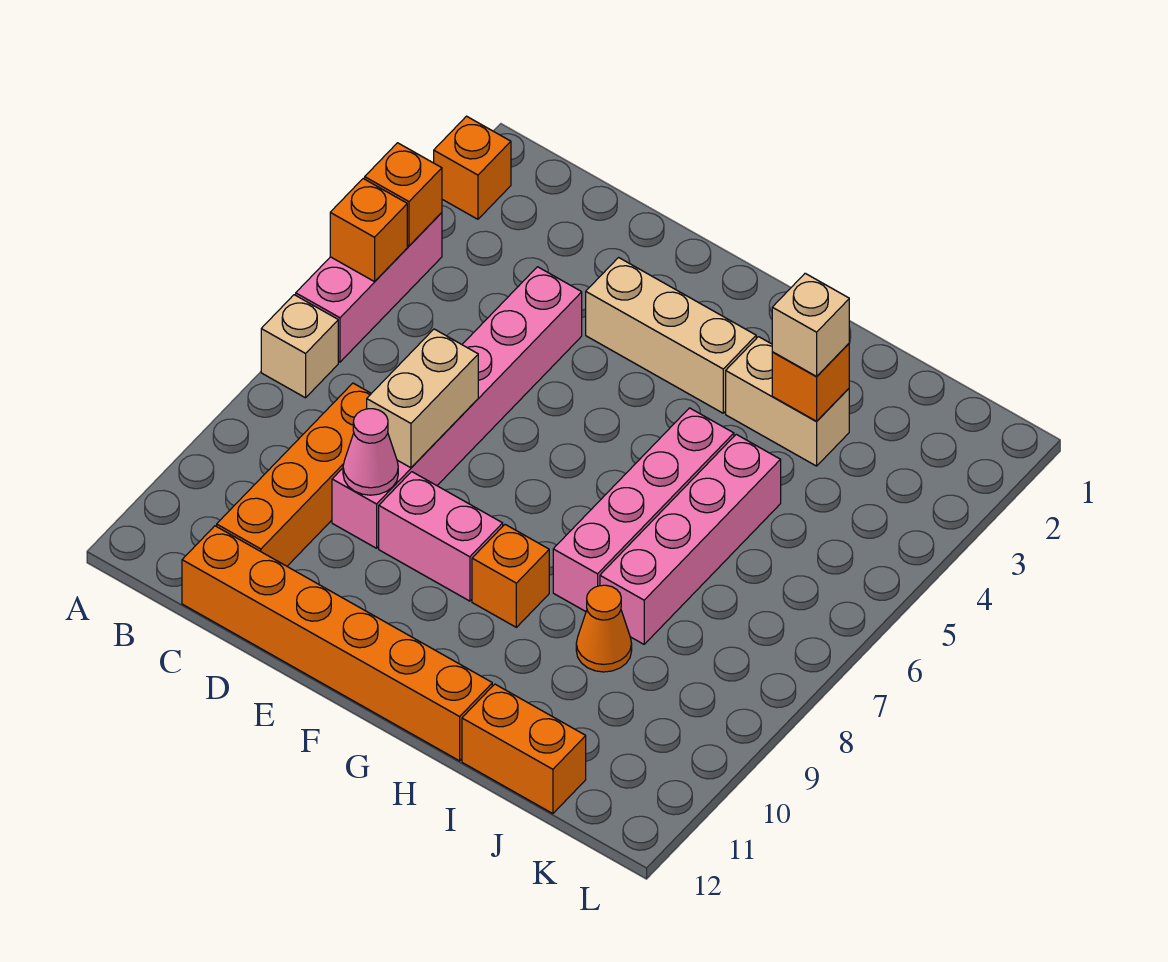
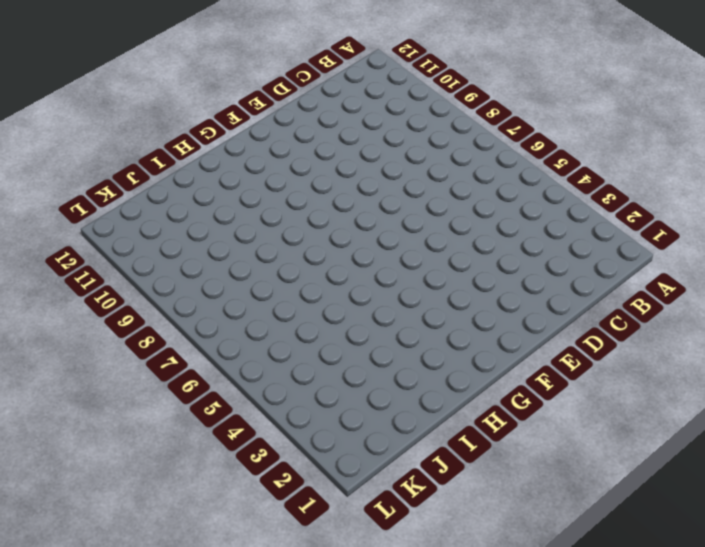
none -> orange brick A2 level 1
none -> pink brick A4:A6 level 1
none -> tan brick A7 level 1

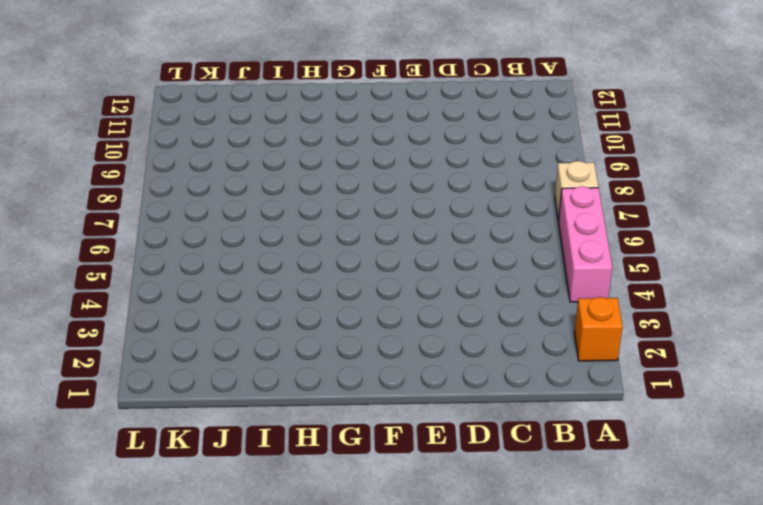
none -> orange brick C8:C11 level 1
none -> orange brick C12:H12 level 1
none -> pink brick D4:D9 level 1

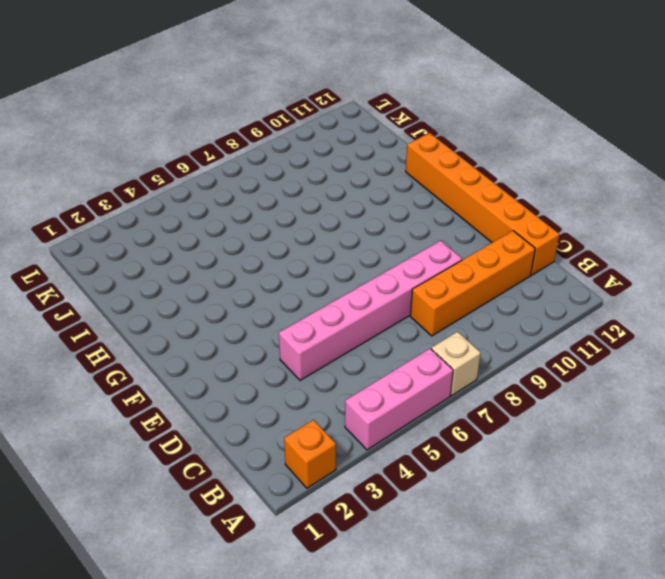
none -> tan brick E3:G3 level 1
none -> pink brick E9:F9 level 1
none -> orange brick G9 level 1

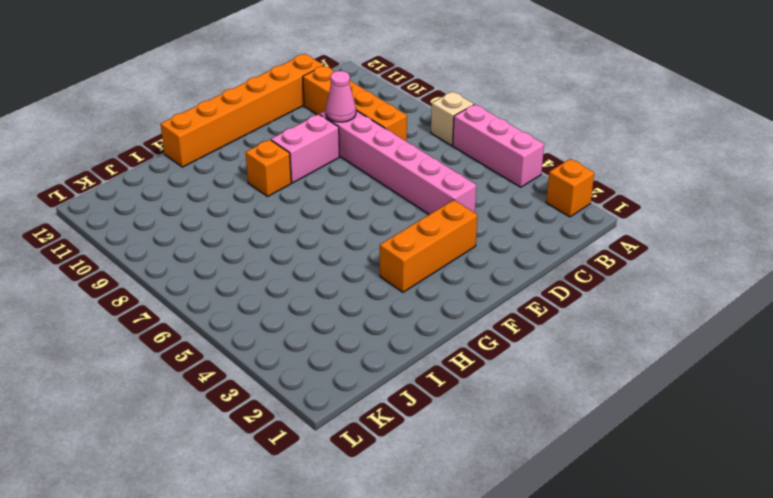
orange brick E3:G3 level 1 -> tan brick E3:G3 level 1
none -> tan brick H3:I3 level 1
none -> pink brick H5:H8 level 1
none -> pink brick I5:I8 level 1

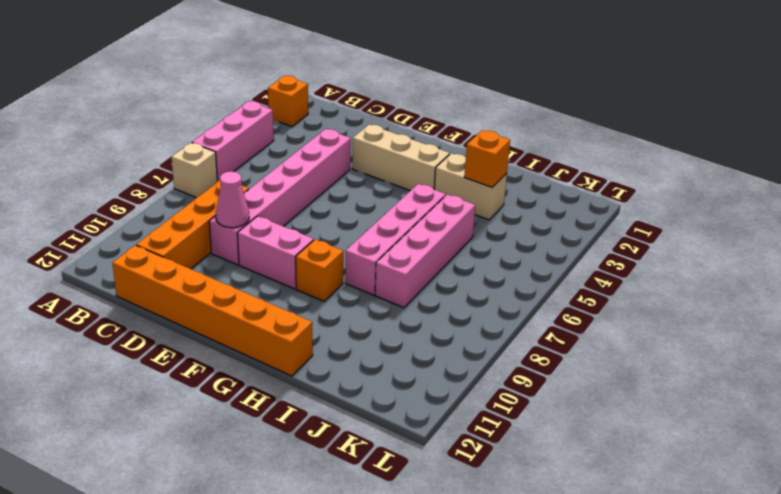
none -> orange cone I9 level 1
none -> orange brick I12:J12 level 1
none -> orange brick A4 level 2

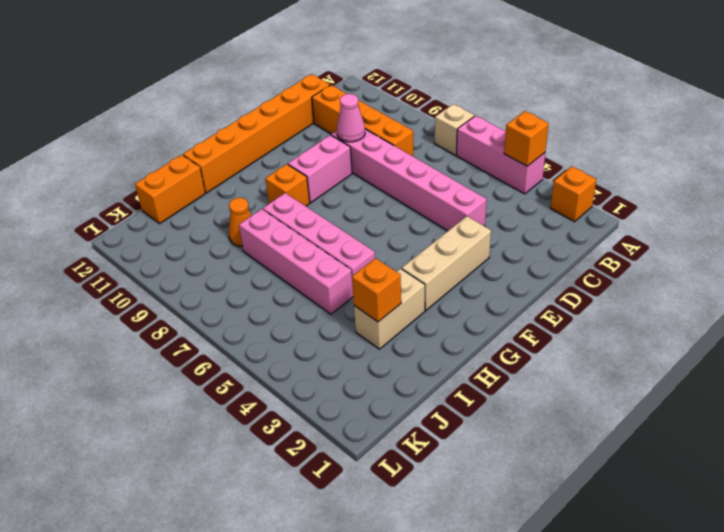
none -> orange brick A5 level 2
none -> tan brick D7:D8 level 2
none -> tan brick I3 level 3

